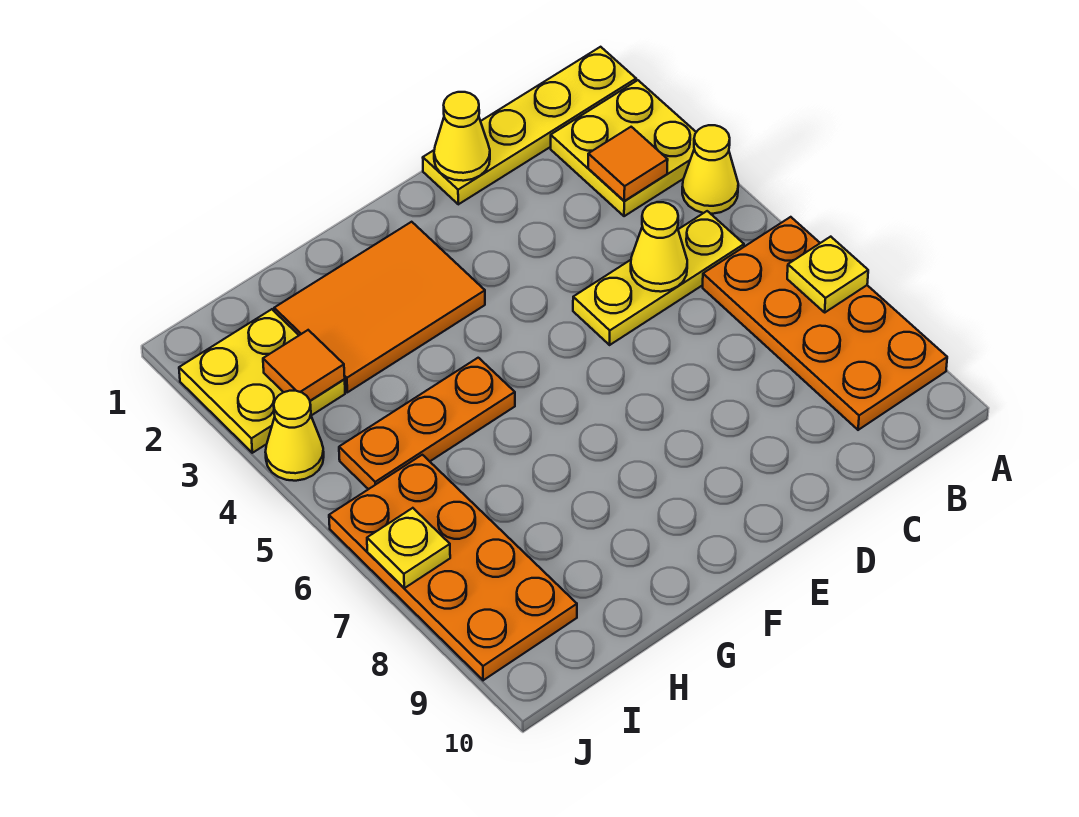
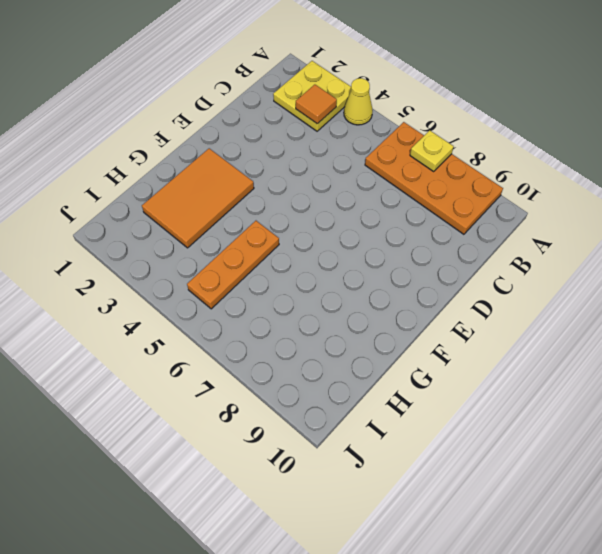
none -> yellow plate A1:D1 level 1
none -> yellow plate B5:D5 level 1
none -> yellow plate I2:J3 level 1

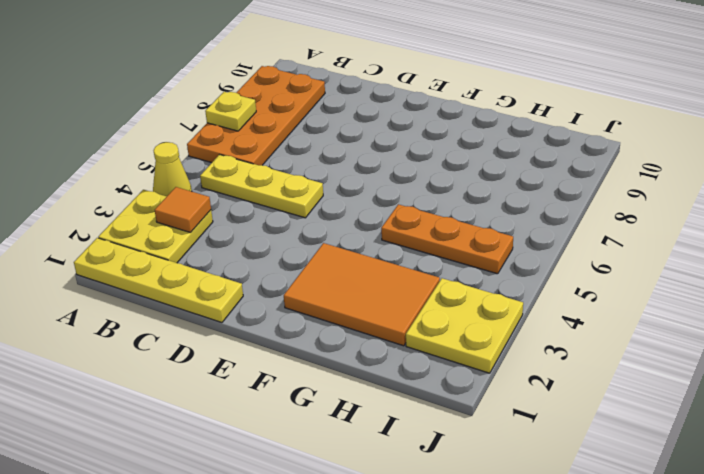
none -> orange plate I6:J9 level 1
none -> yellow cone J4 level 1
none -> yellow cone C5 level 2

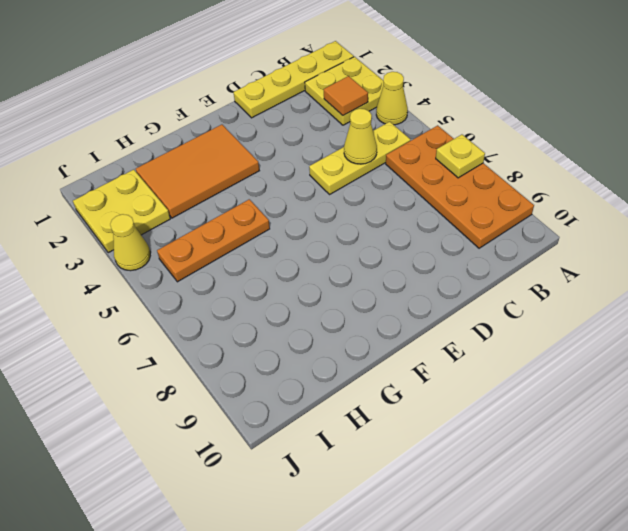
none -> orange plate I6:J9 level 1
none -> yellow cone D1 level 2
none -> orange tile I3 level 2

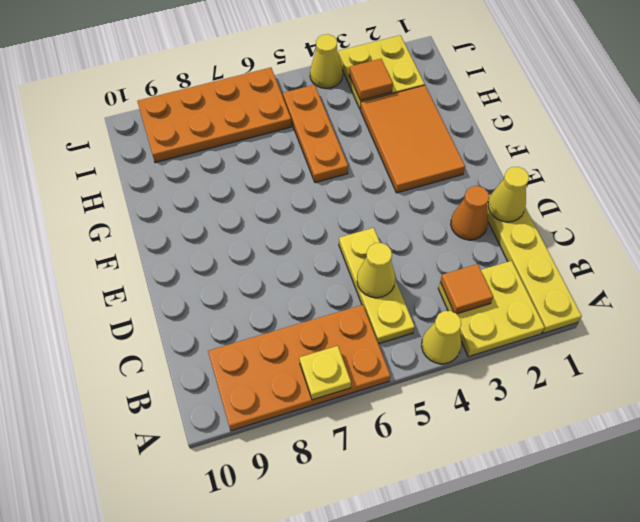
orange cone D2 level 1 -> none
none -> yellow plate J7 level 2

